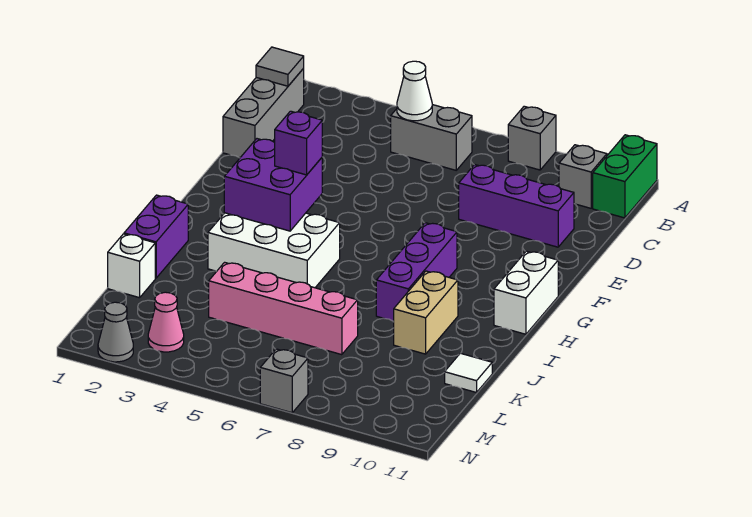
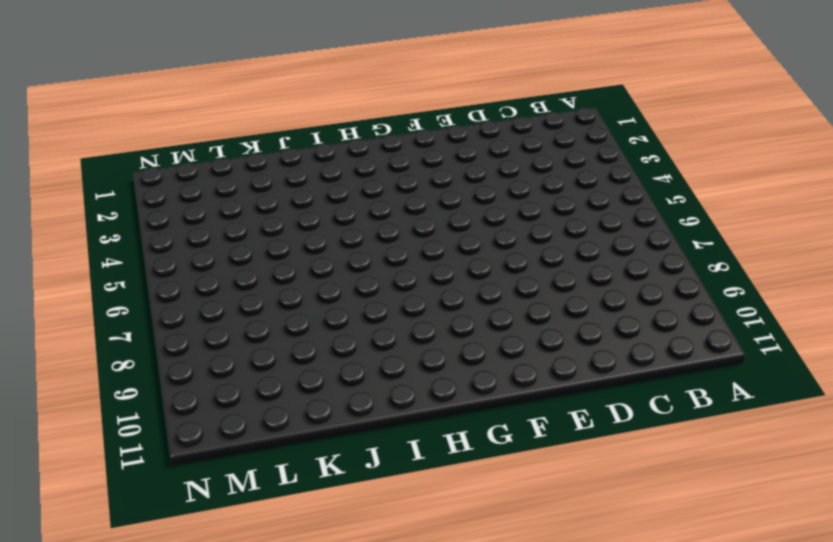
none -> grey brick A8 level 1
none -> green brick A11:B11 level 1
none -> grey brick B1:D1 level 1

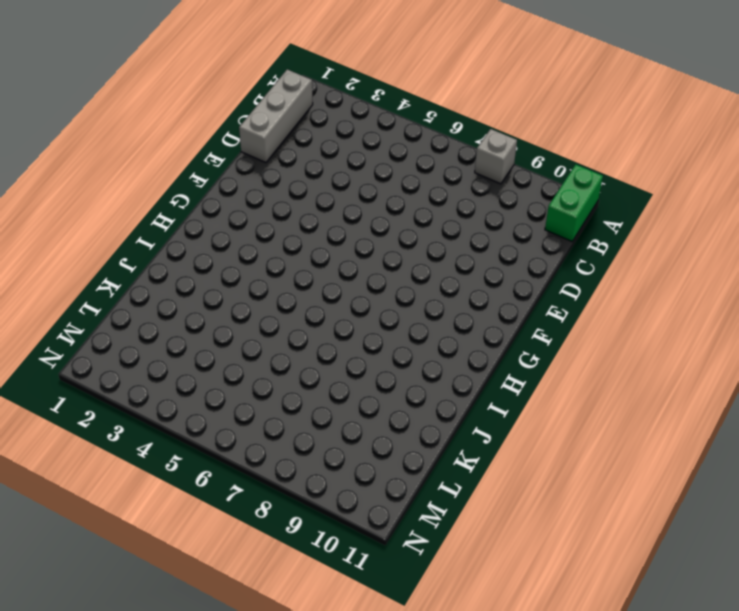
none -> grey brick B5:B6 level 1
none -> grey brick B10 level 1
none -> purple brick D8:D10 level 1

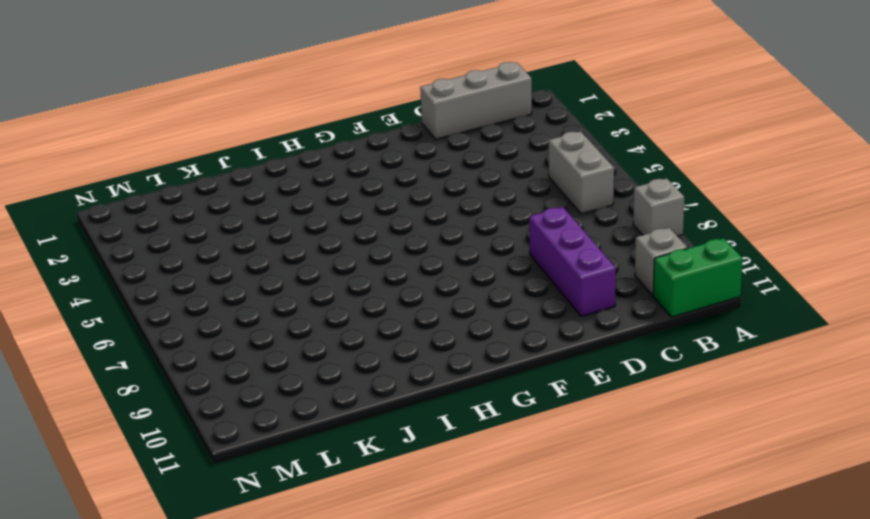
none -> purple brick G8:I8 level 1
none -> white brick G11:H11 level 1
none -> white brick H3:I5 level 1

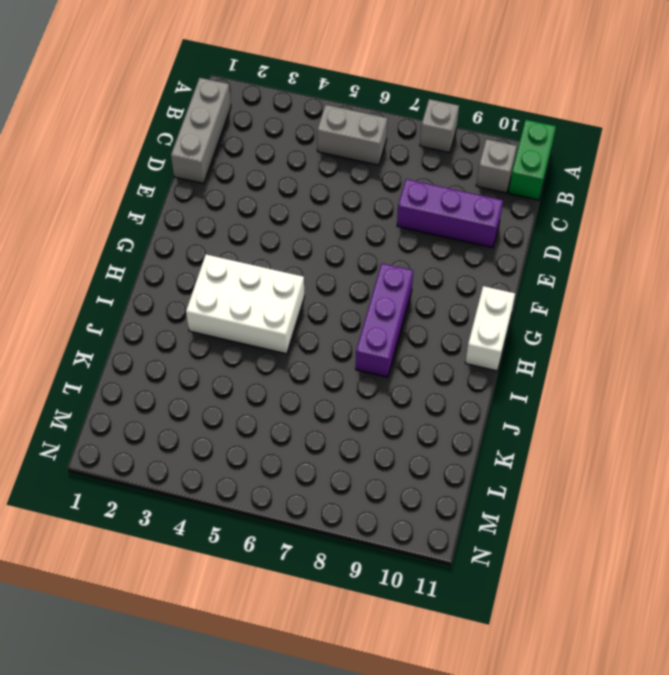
none -> purple brick I1:J1 level 1
none -> tan brick I9:J9 level 1
none -> white brick K1 level 1

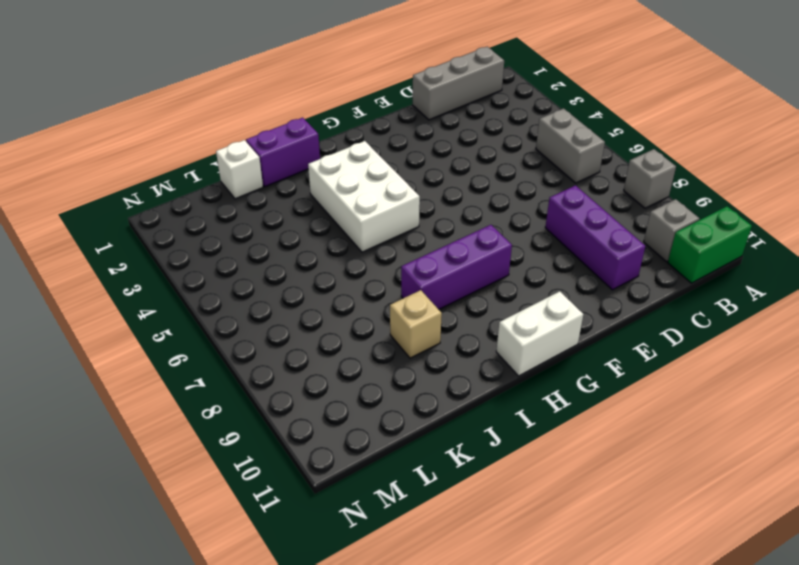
tan brick J9 level 1 -> tan brick I9:J9 level 1
none -> pink brick K4:K7 level 1
none -> white tile K11 level 1
none -> pink cone M3 level 1

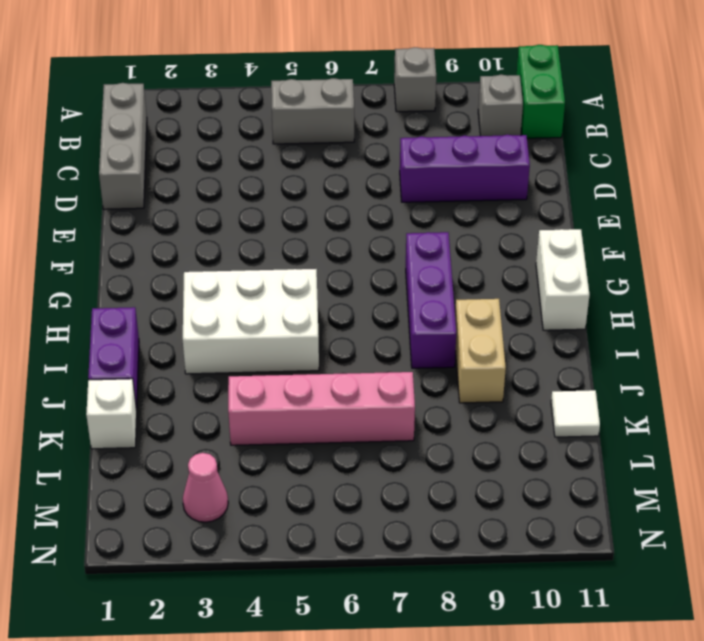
none -> grey cone N2 level 1
none -> grey brick N7 level 1
none -> grey tile B1 level 2

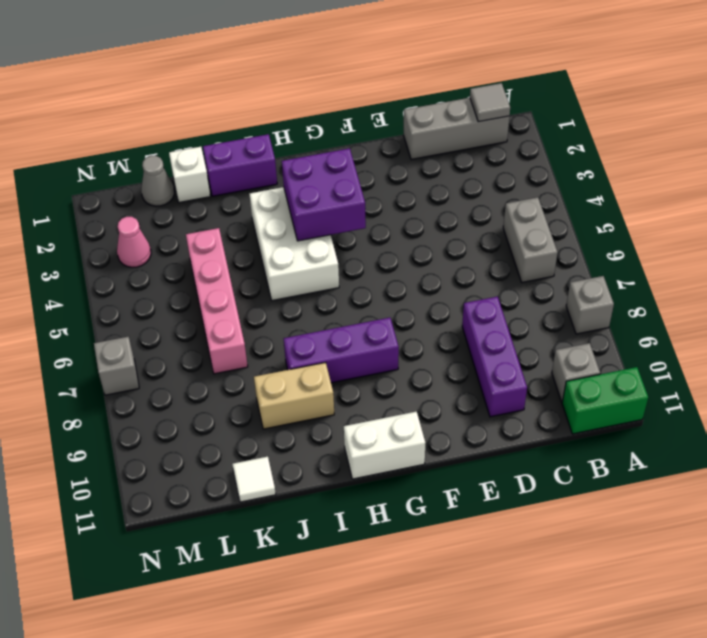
grey cone L1 level 1 -> grey cone N2 level 1
none -> white cone B5 level 2
none -> purple brick G4 level 3

